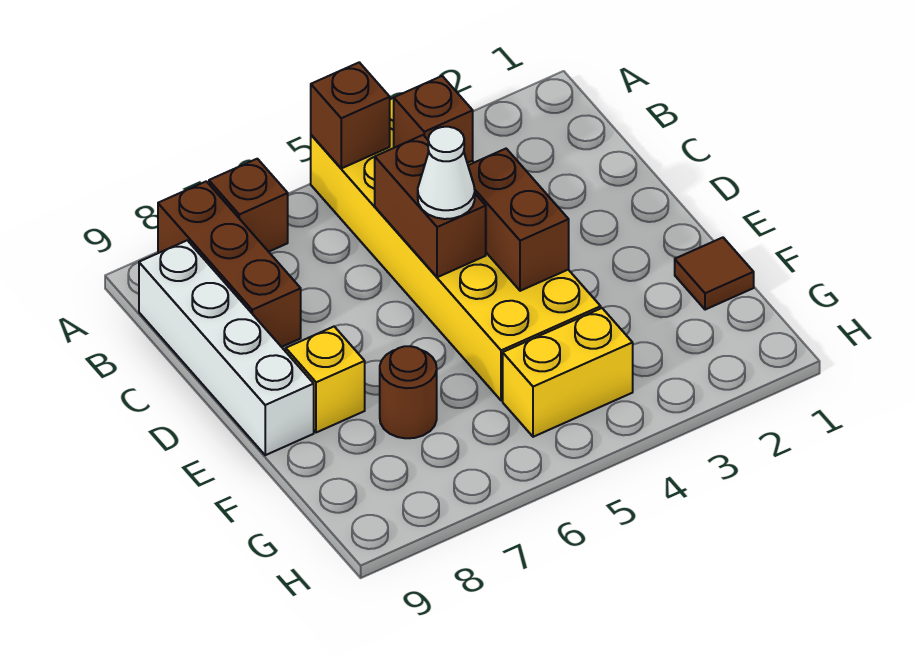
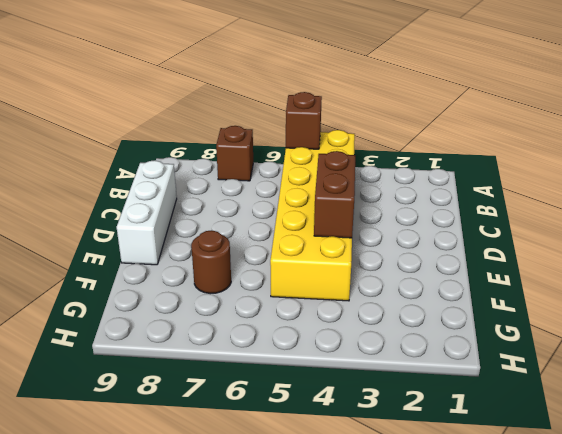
white brick C9:E9 level 1 -> white brick B9:E9 level 1
none -> brown brick A8:C8 level 1
none -> yellow brick E8 level 1
none -> brown tile F1 level 1

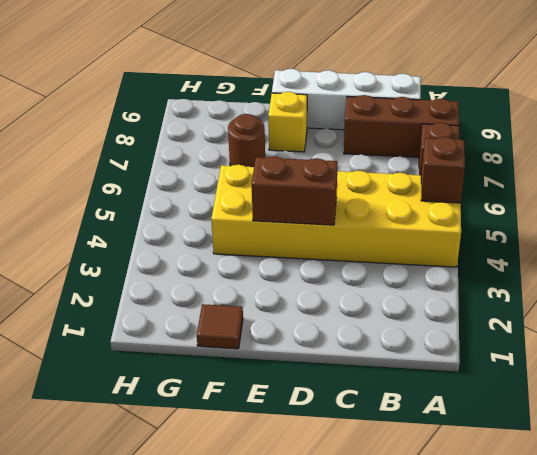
none -> yellow brick G4:G5 level 1
none -> brown brick B4 level 2
none -> brown brick C5:D5 level 2

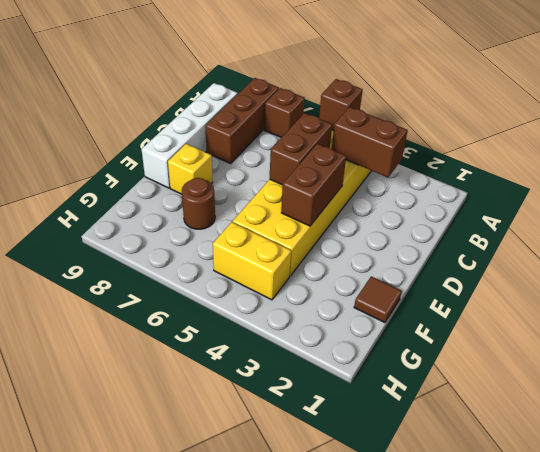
brown brick B3:B4 level 2 -> brown brick B4 level 2
none -> white cone D5 level 3

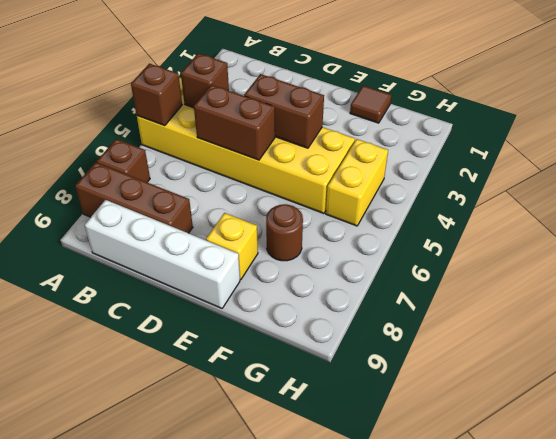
none -> white cone D5 level 3

